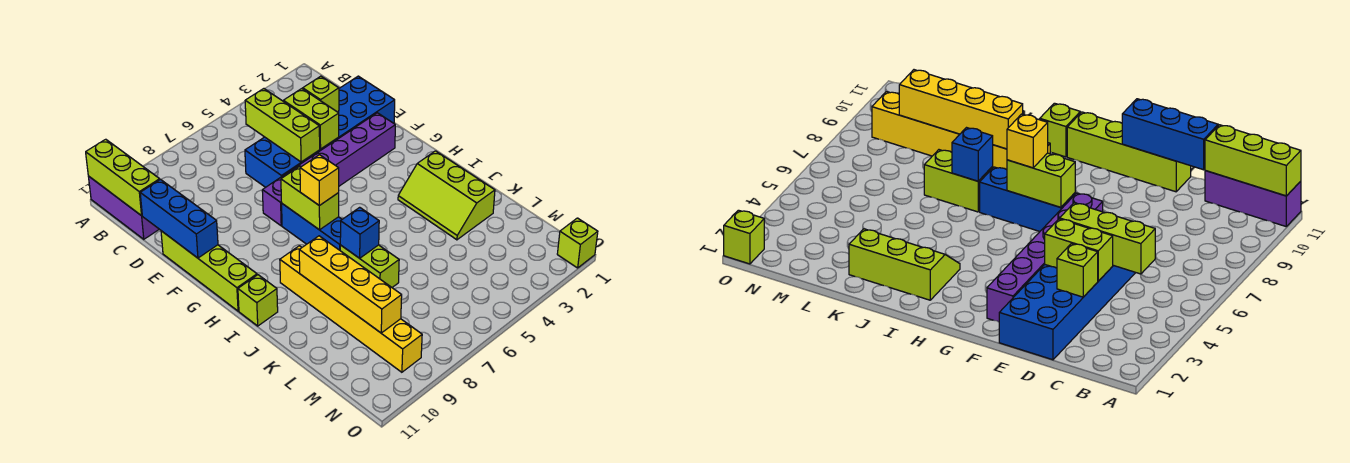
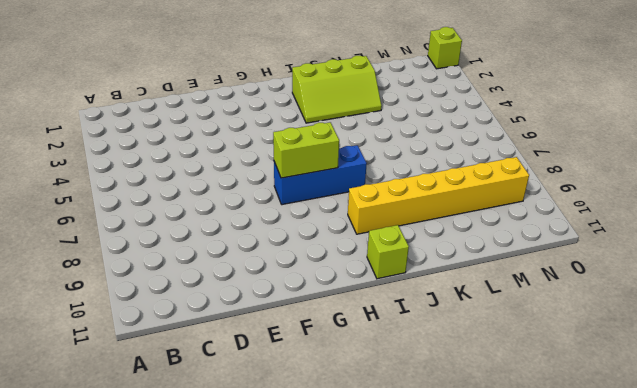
none -> purple brick A11:C11 level 1
none -> blue brick D1:E6 level 1
none -> lime brick E11:H11 level 1

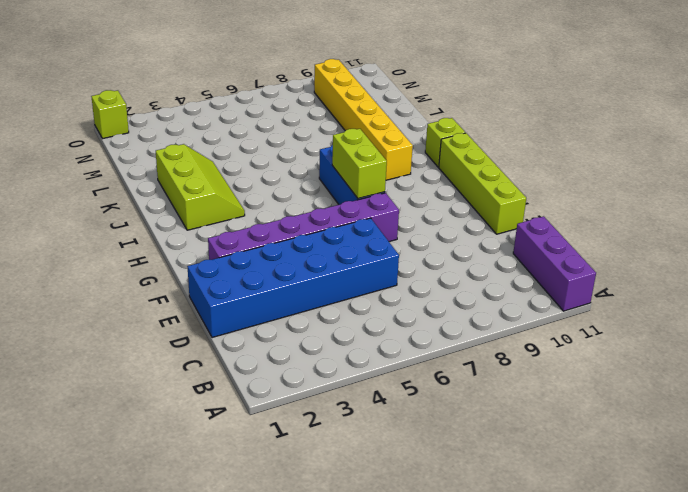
none -> lime brick J7:K7 level 1
none -> lime brick A11:C11 level 2
none -> lime brick C5:E5 level 2

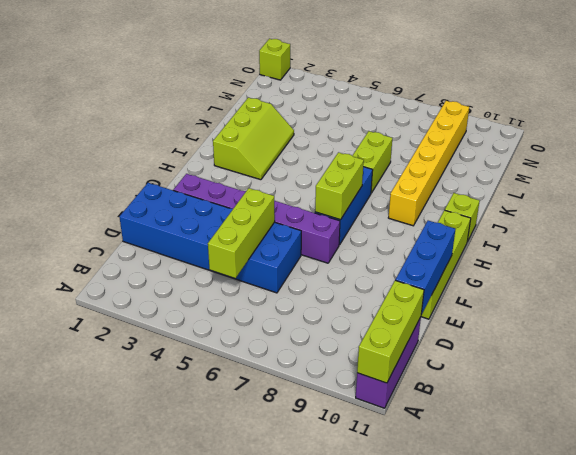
none -> lime brick D3 level 2
none -> lime brick D4:E4 level 2
none -> blue brick J7 level 2

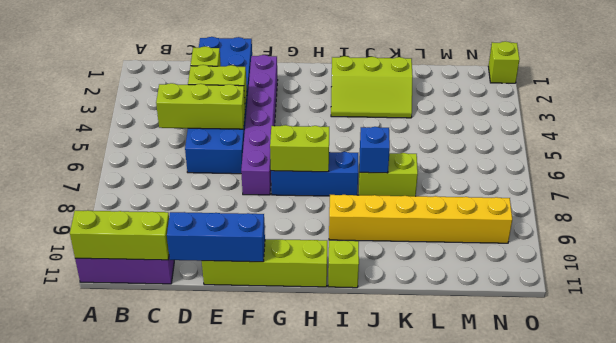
none -> yellow brick J9:M9 level 2
none -> yellow brick H7 level 3

